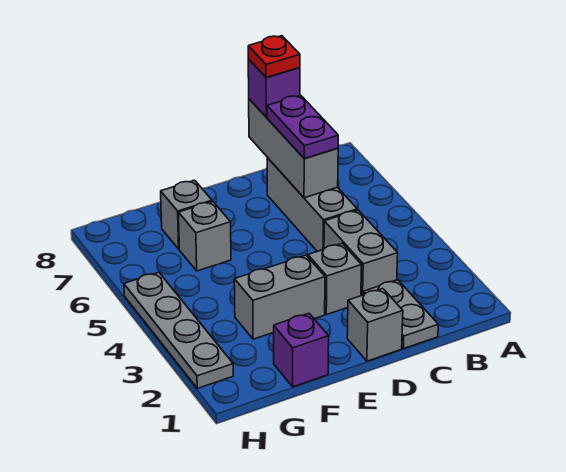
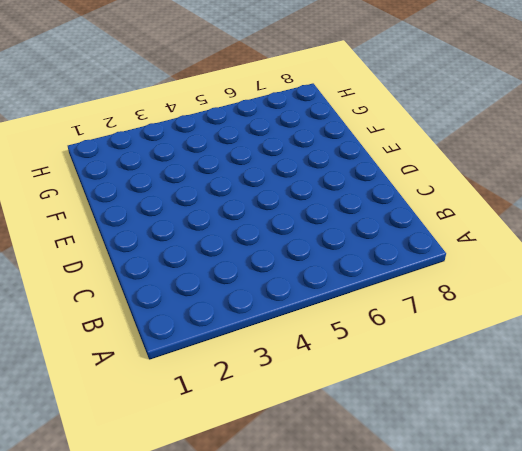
none -> grey plate C1:C2 level 1
none -> grey brick C3:C4 level 1
none -> grey brick C5:C7 level 1

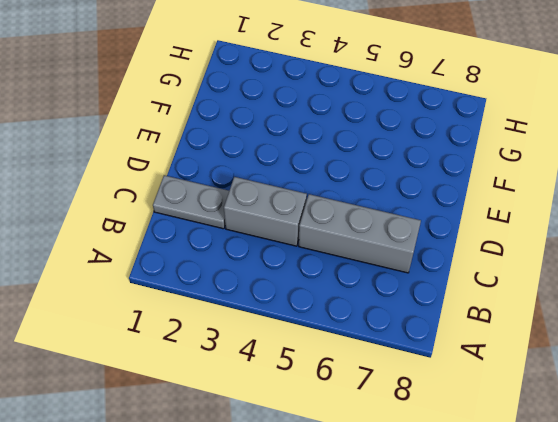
none -> grey brick D1 level 1
none -> grey brick D3 level 1
none -> grey brick E3:F3 level 1

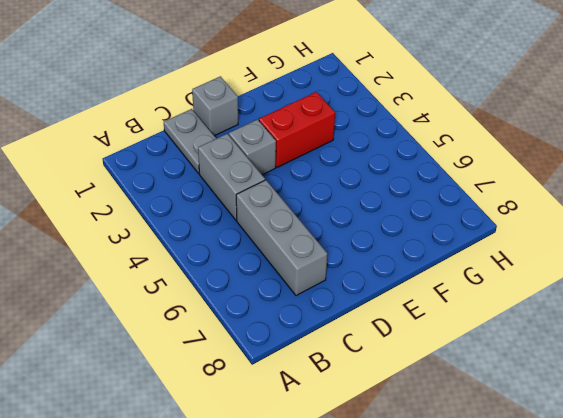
red brick E3:F3 level 1 -> grey brick E3:F3 level 1
none -> purple brick F1 level 1
none -> grey brick F6 level 1
none -> grey brick F7 level 1

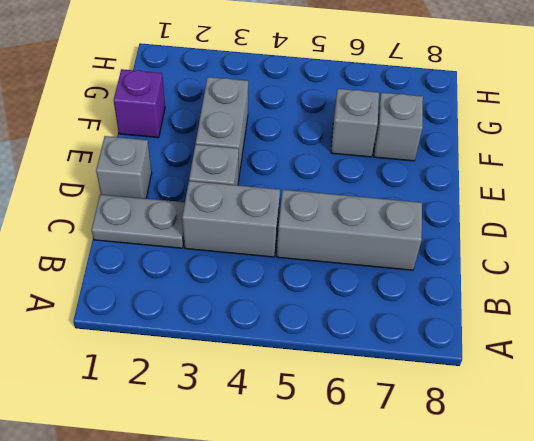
none -> grey plate H2:H5 level 1
none -> grey brick C6:C8 level 2
none -> purple plate C6:C7 level 3

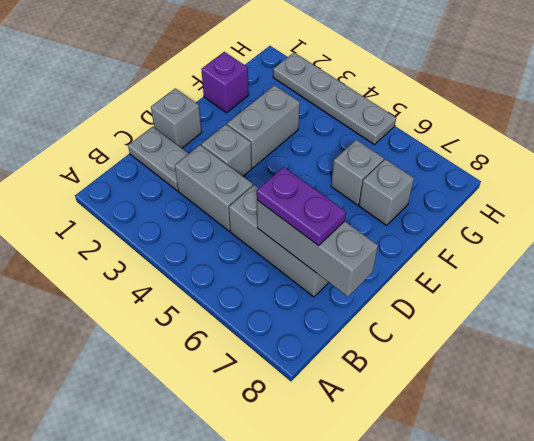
none -> purple brick C8 level 3
none -> red plate C8 level 4

